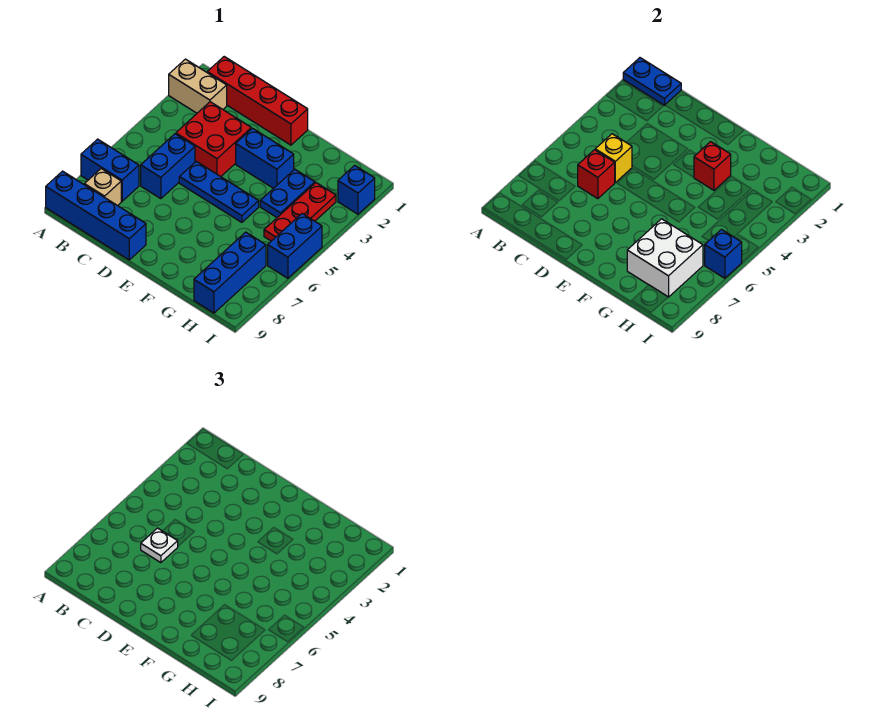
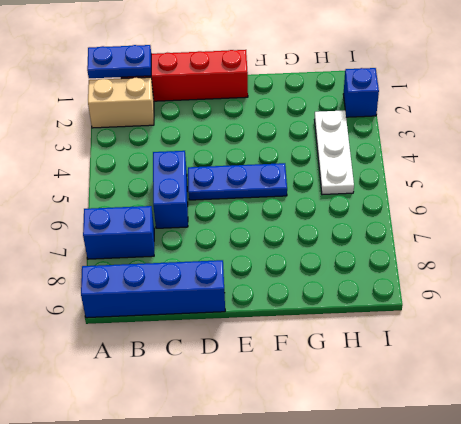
white plate H3:H5 level 1 -> red plate H3:H5 level 1
none -> tan brick B8 level 1
none -> red brick C3:D4 level 1
none -> blue brick E3:F3 level 1

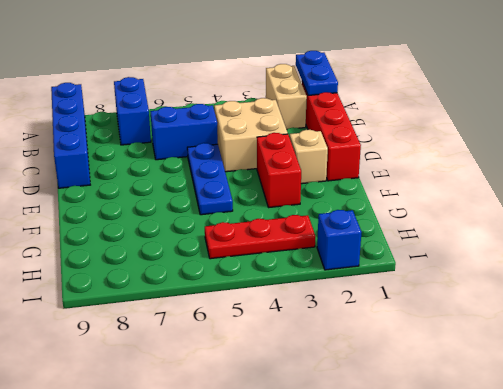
tan brick C3:D4 level 1 -> red brick C3:D4 level 1
tan brick E2 level 1 -> tan brick B8 level 1
red brick E3:F3 level 1 -> blue brick E3:F3 level 1
none -> blue plate G3:G4 level 1
none -> blue brick H7:H9 level 1
none -> blue brick I5:I6 level 1

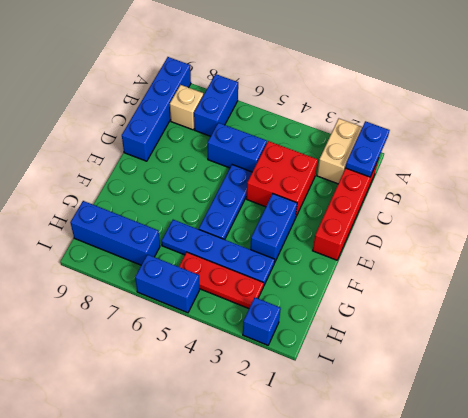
blue plate G3:G6 level 1 -> blue plate G3:G4 level 1
none -> yellow brick C5 level 2
none -> red brick C6 level 2
none -> red brick F3 level 2

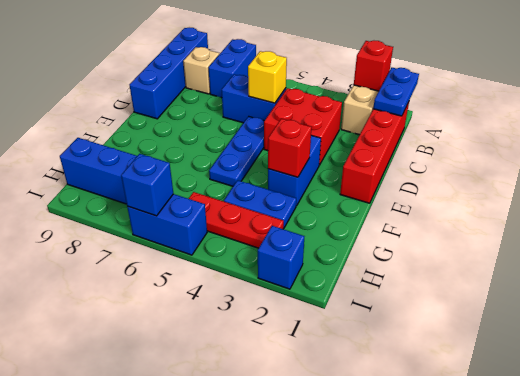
red brick A2 level 2 -> red brick C6 level 2
none -> white brick G7:H8 level 2
none -> white plate C6 level 3

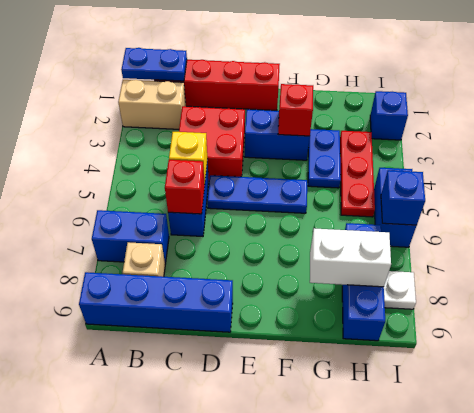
white brick G8:H8 level 2 -> white brick G7:H8 level 2
white plate I8 level 1 -> white plate C6 level 3

